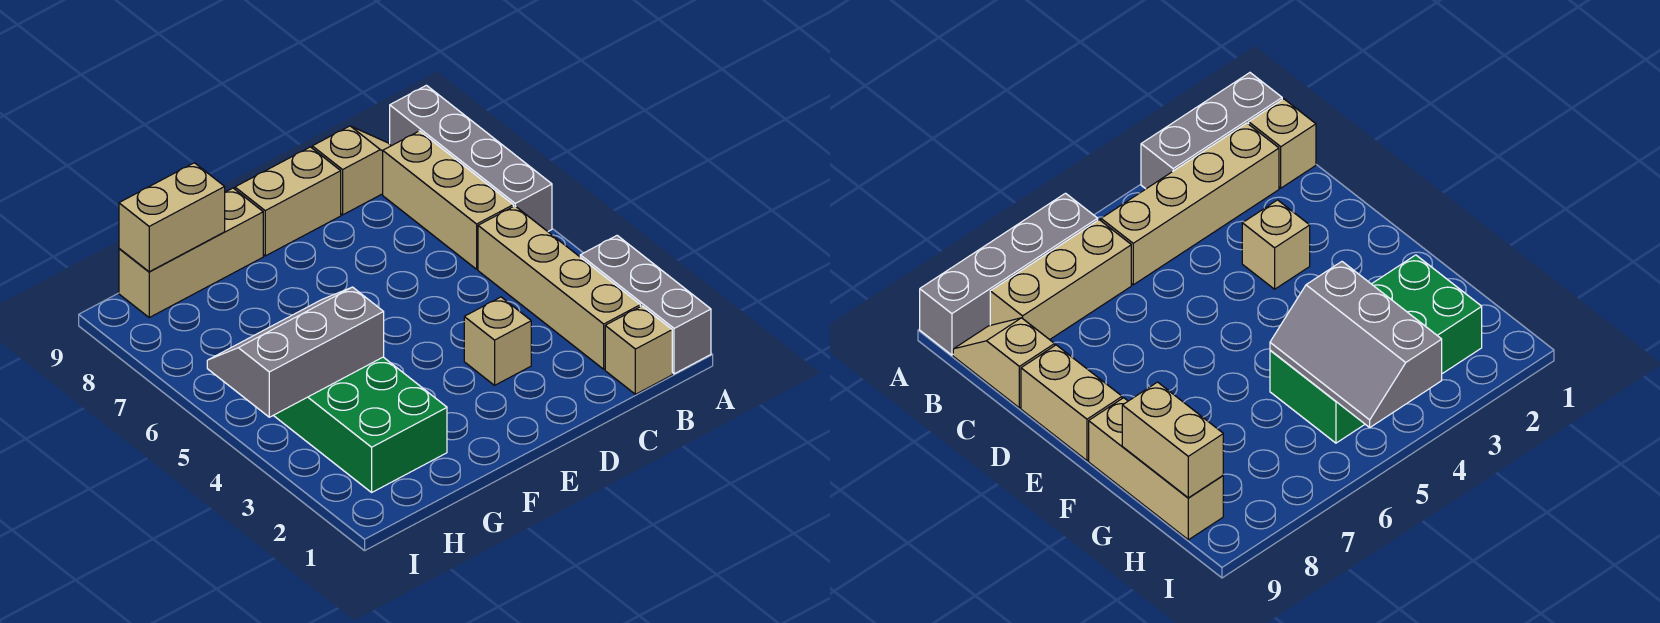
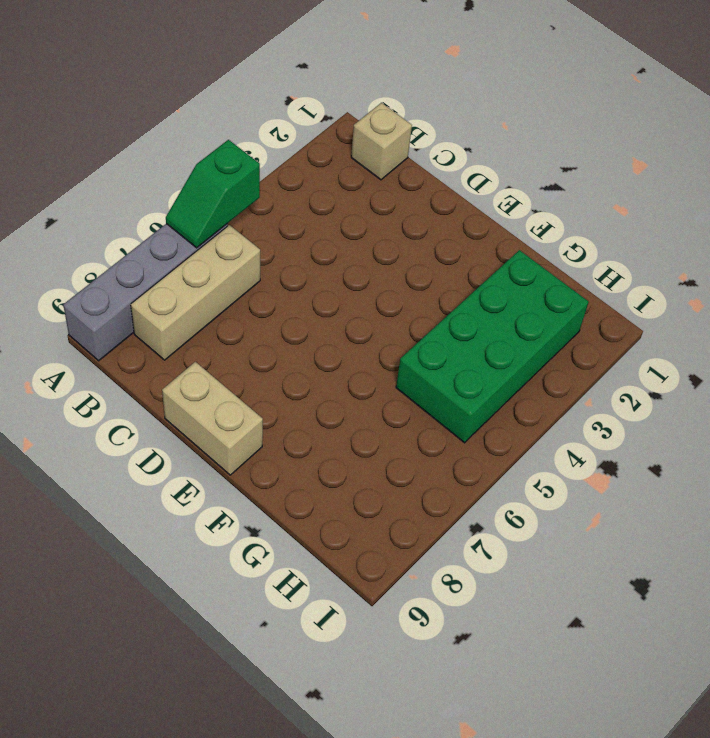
green slope A5:A6 level 2 top 5 -> none
none -> grey brick A1:A3 level 1
none -> tan brick B2:B5 level 1
none -> tan slope B9:C9 level 1 top C

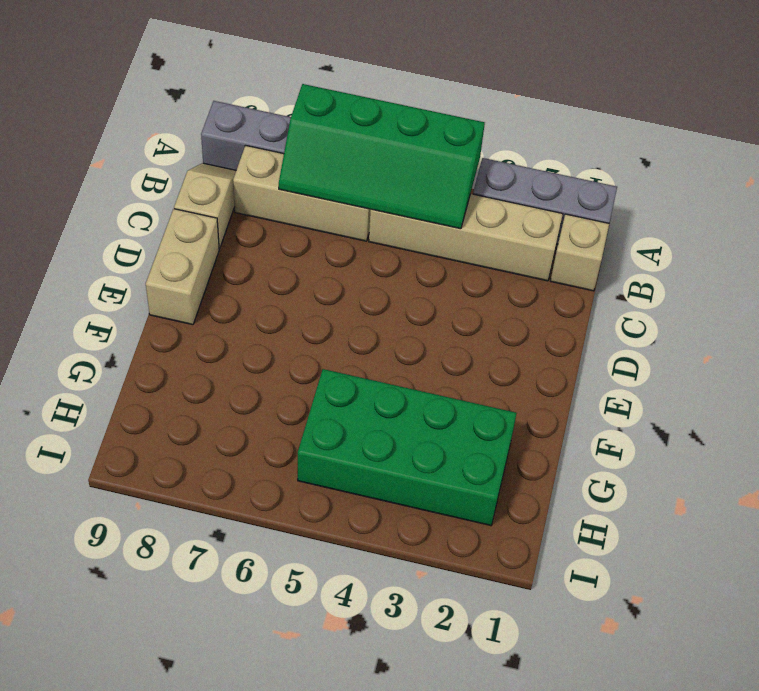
green slope A4:B7 level 2 top A -> none
none -> tan brick D3 level 1
none -> tan brick F9:H9 level 1
none -> grey slope G4:I5 level 2 top 4

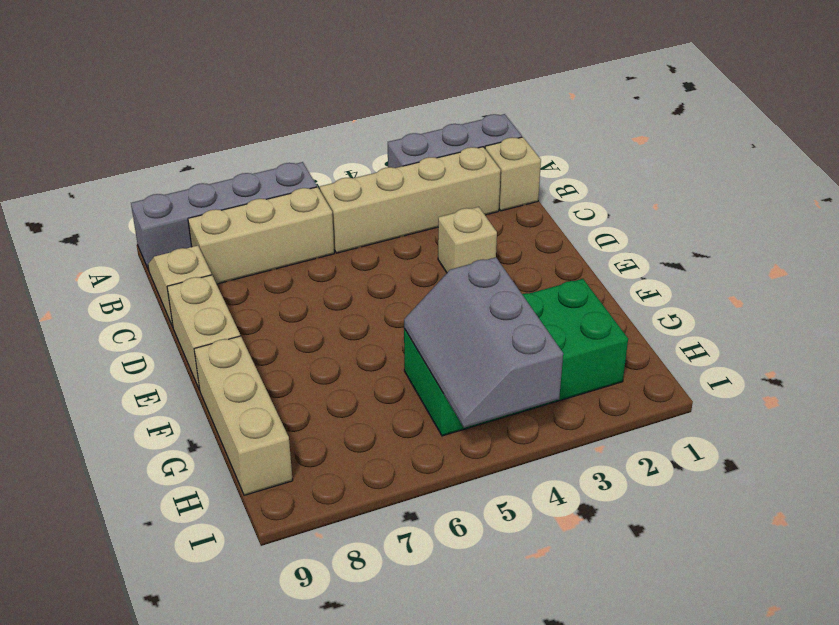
none -> tan brick G9:H9 level 2

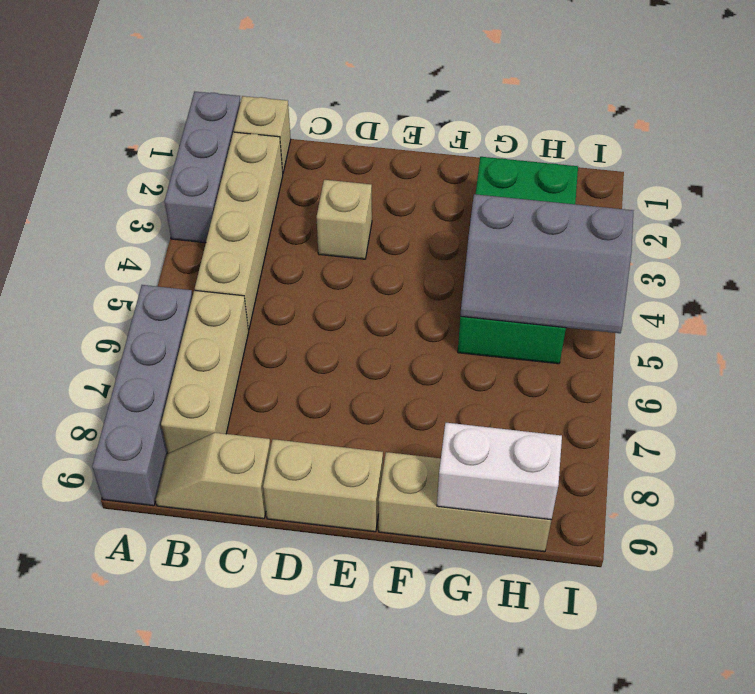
white brick G9:H9 level 2 -> tan brick G9:H9 level 2

